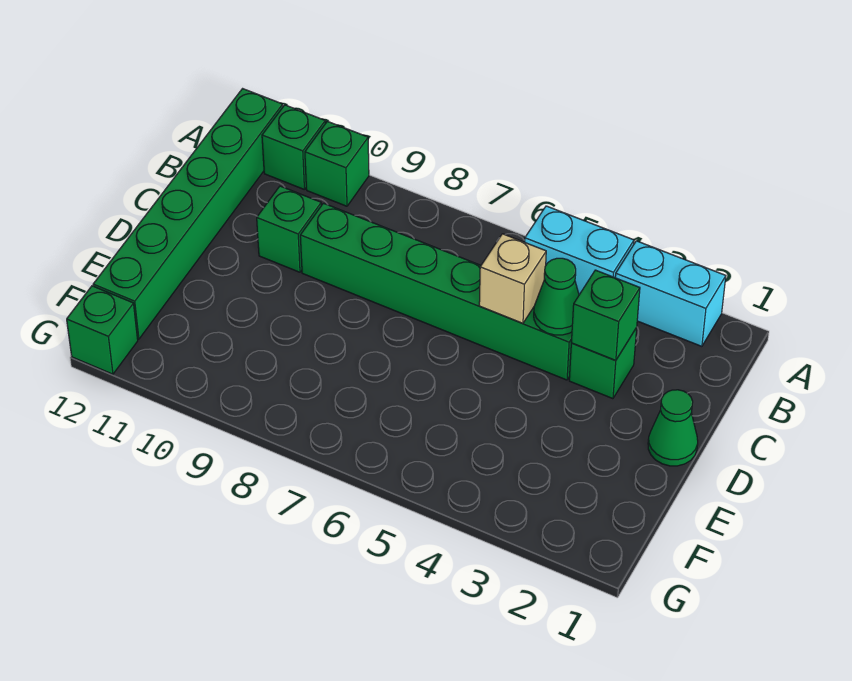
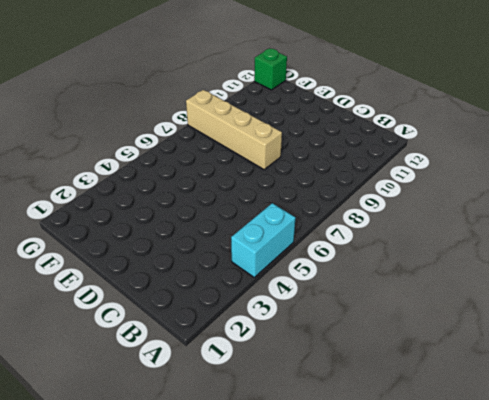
tan brick D8:G8 level 1 -> none
none -> cyan brick A2:A3 level 1
none -> green brick A10 level 1
none -> green brick A11 level 1

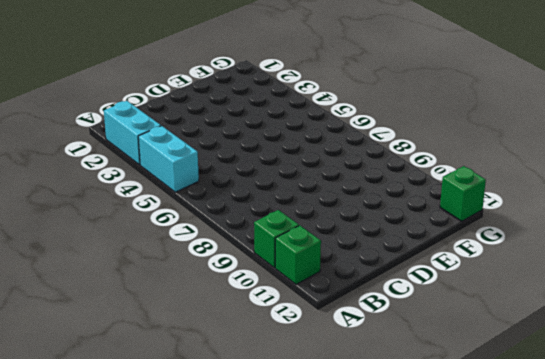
none -> green brick A12:F12 level 1
none -> green brick C3 level 1
none -> green brick C4:C9 level 1

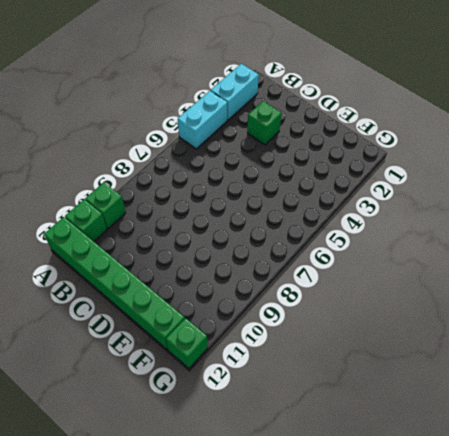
none -> green brick C4:C9 level 1
none -> green brick C10 level 1
none -> green cone D1 level 1

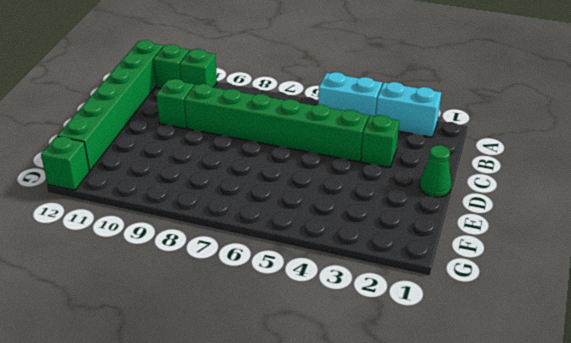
none -> green brick C3 level 2
none -> green cone C4 level 2
none -> tan brick C5 level 2

